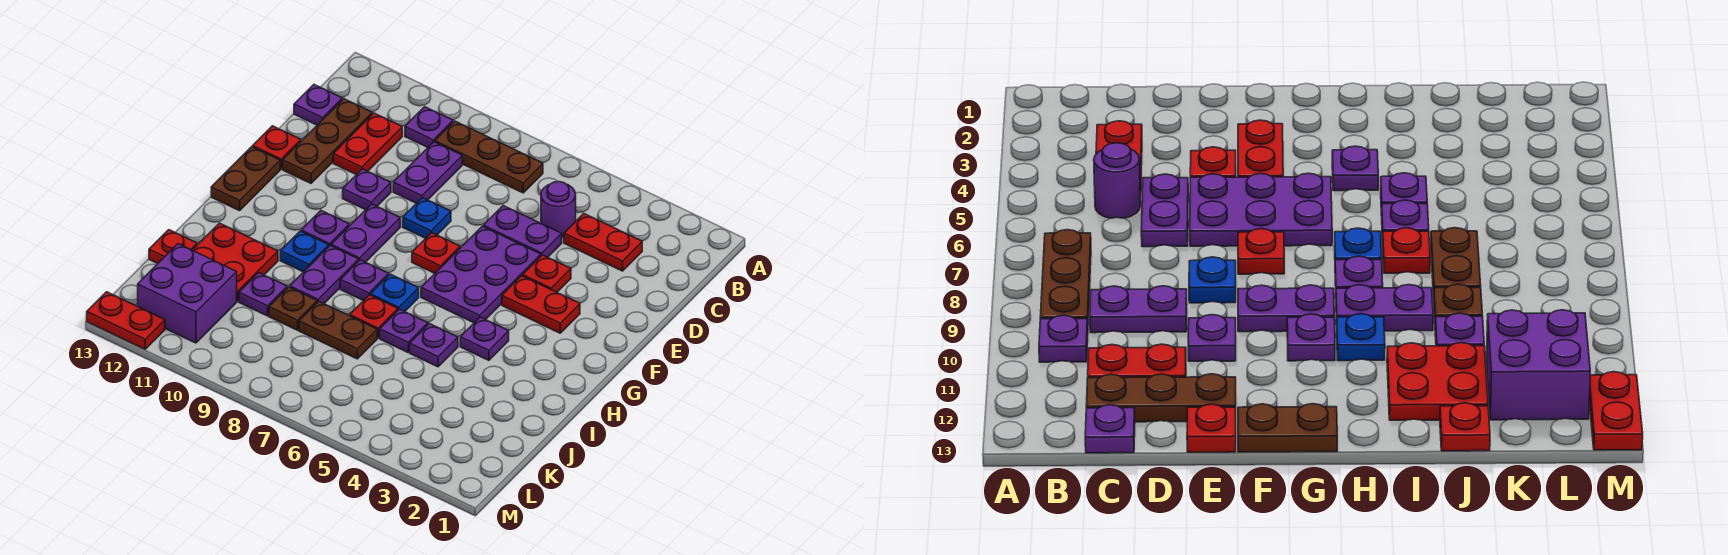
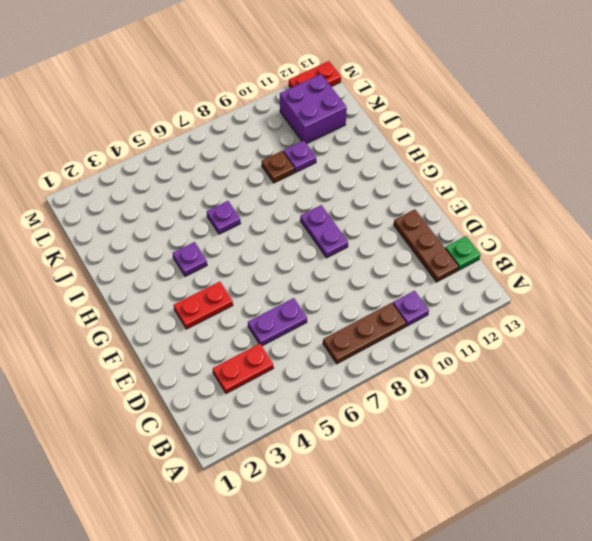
green plate C13 level 1 -> purple plate C13 level 1
none -> purple round brick C5 level 1
none -> purple plate C9:D9 level 1
none -> red plate C11:D11 level 1
none -> red plate E4 level 1

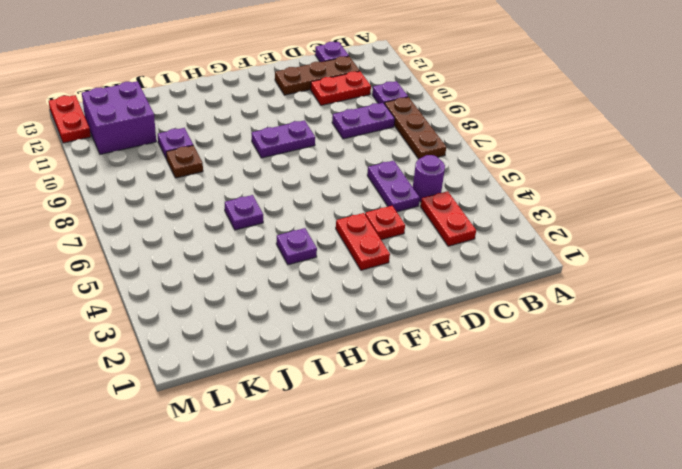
none -> purple plate E5:G6 level 1
none -> blue plate E8 level 1
none -> purple plate E10 level 1
none -> red plate E13 level 1

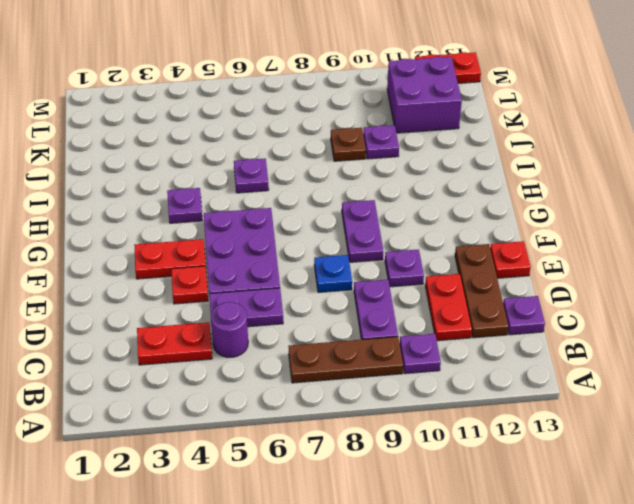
none -> red plate F7 level 1
none -> brown plate F13:G13 level 1
none -> purple plate G10 level 1
none -> blue plate H7 level 1

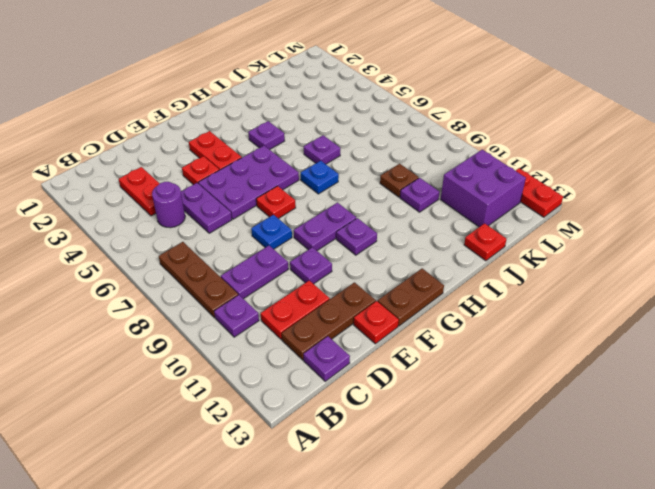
none -> purple plate H8 level 1
none -> purple plate H9:I9 level 1
none -> blue plate H10 level 1
none -> purple plate I5 level 1

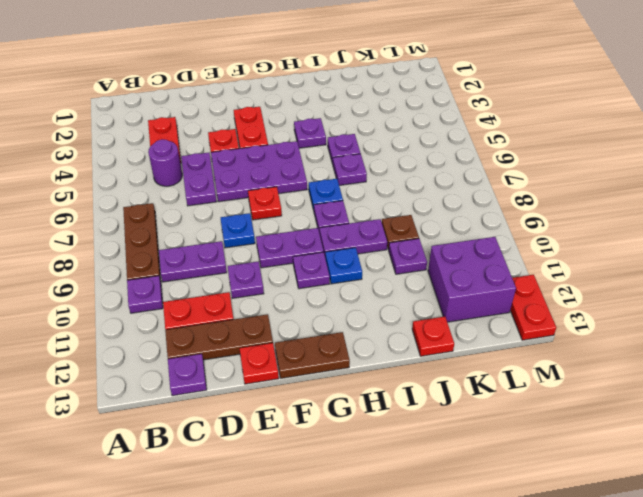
none -> red plate I7 level 1
none -> red plate I11:J12 level 1
none -> brown plate J7:J8 level 1

